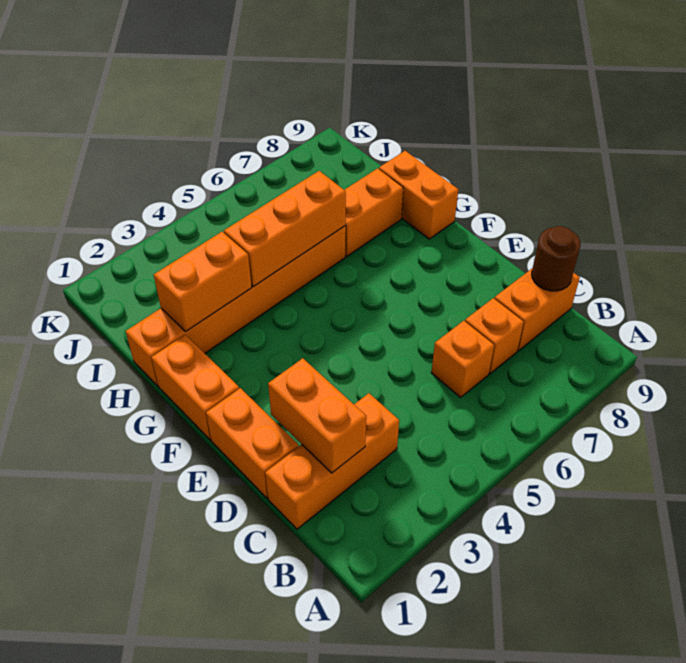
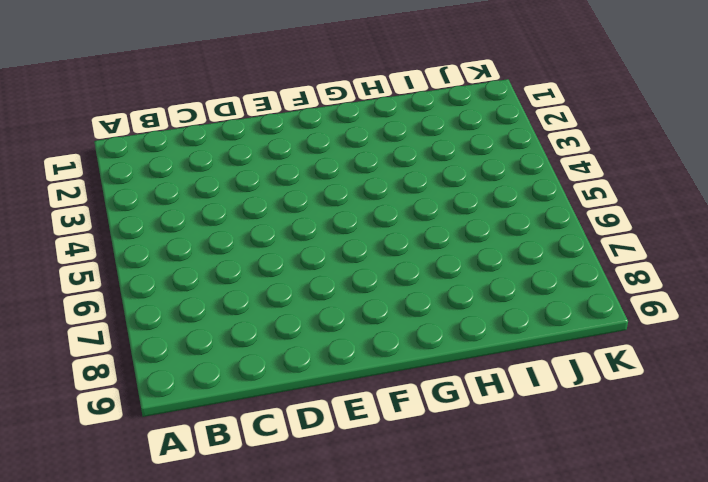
none -> orange brick C1:C3 level 1
none -> orange brick C6 level 1
none -> orange brick C7 level 1

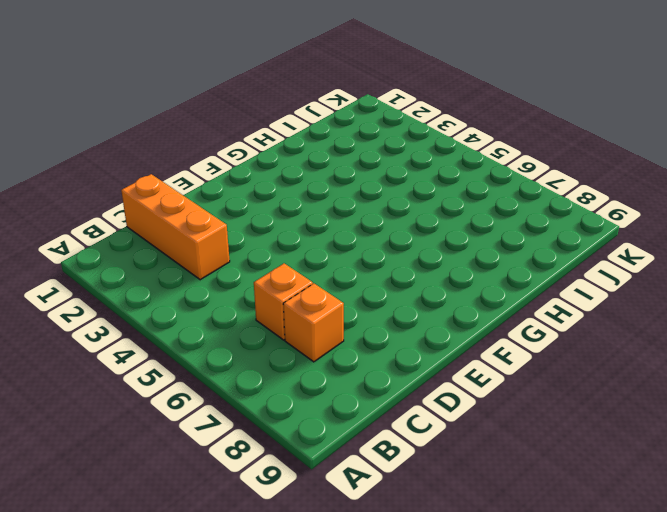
none -> orange brick C8:C9 level 1
none -> orange brick D1:E1 level 1
none -> orange brick F1:G1 level 1

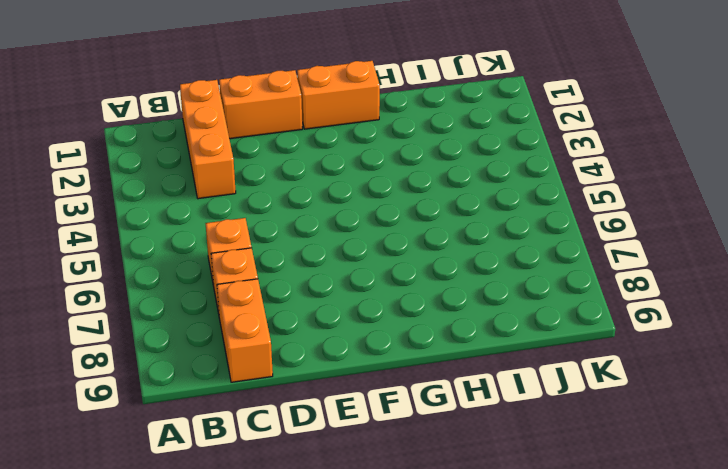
none -> orange brick G9:H9 level 1
none -> orange brick H1:H6 level 1
none -> orange brick H7:H8 level 1

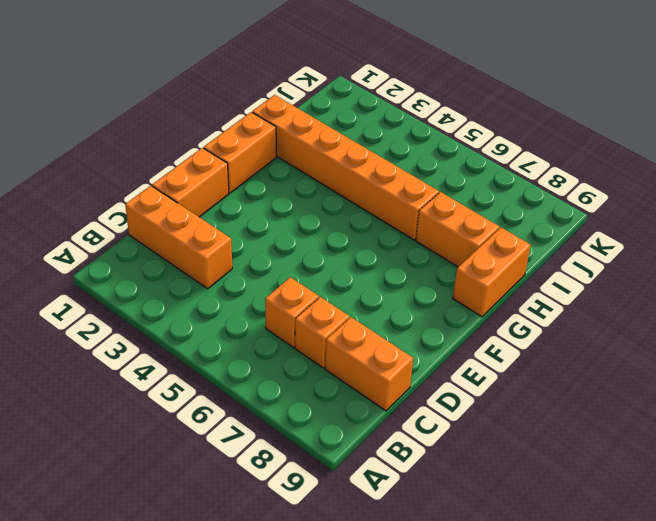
none -> orange brick C2:D2 level 2
none -> brown round brick C9 level 2
none -> orange brick H2:H3 level 2

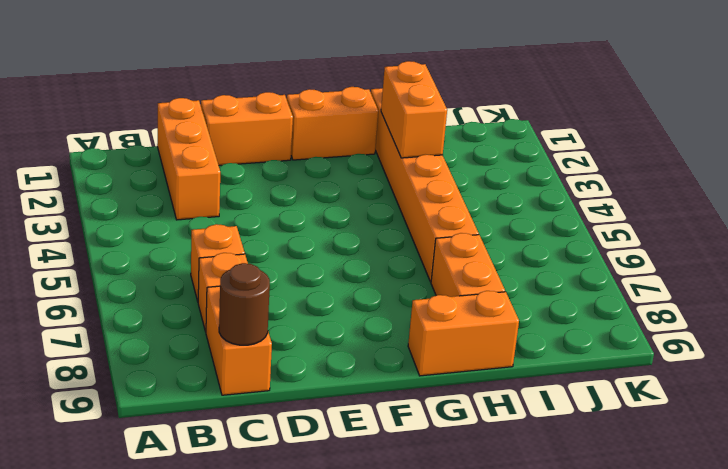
none -> orange brick C2:D2 level 2
none -> orange brick H4:H6 level 2

